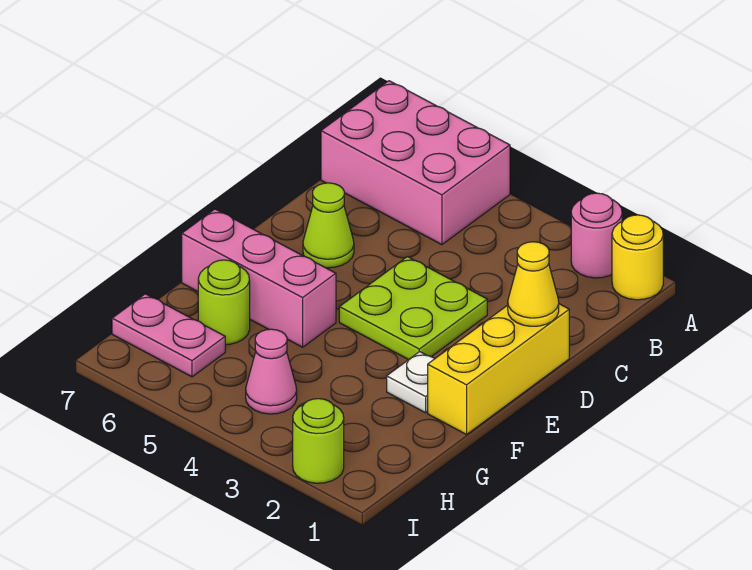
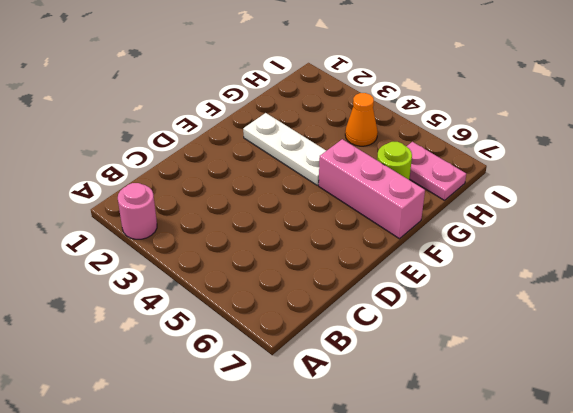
white plate F2:F4 level 1 -> white plate F2 level 1
orange cone H4 level 1 -> pink cone H4 level 1
none -> yellow round brick A1 level 1
none -> pink brick A5:B7 level 1
none -> yellow brick D1:F1 level 1

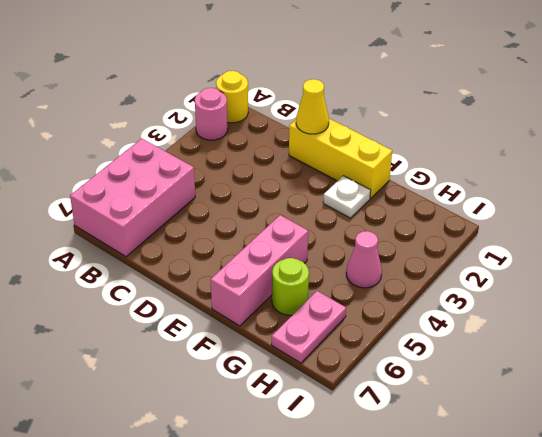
none -> lime plate D3:E4 level 1
none -> lime cone D6 level 1
none -> lime round brick I2 level 1

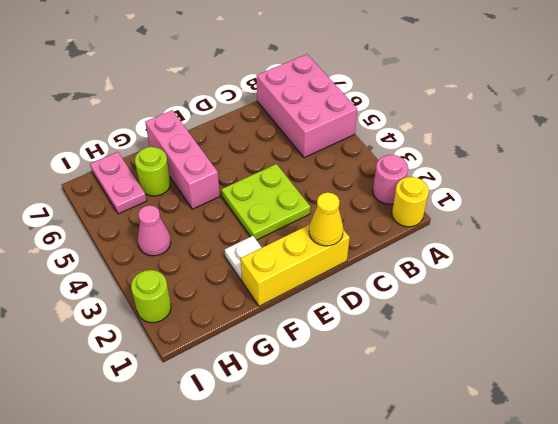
none -> lime cone D6 level 1

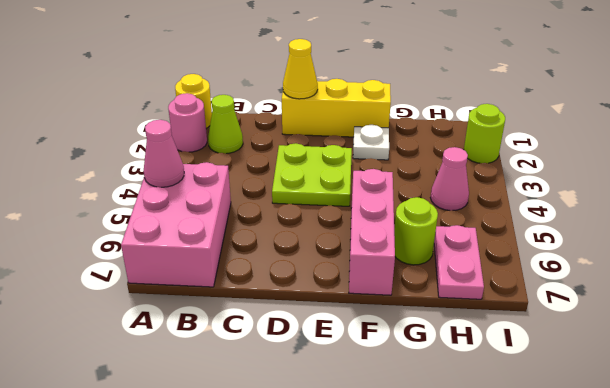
pink cone A5 level 2 -> none
lime cone B2 level 1 -> lime cone D6 level 1

